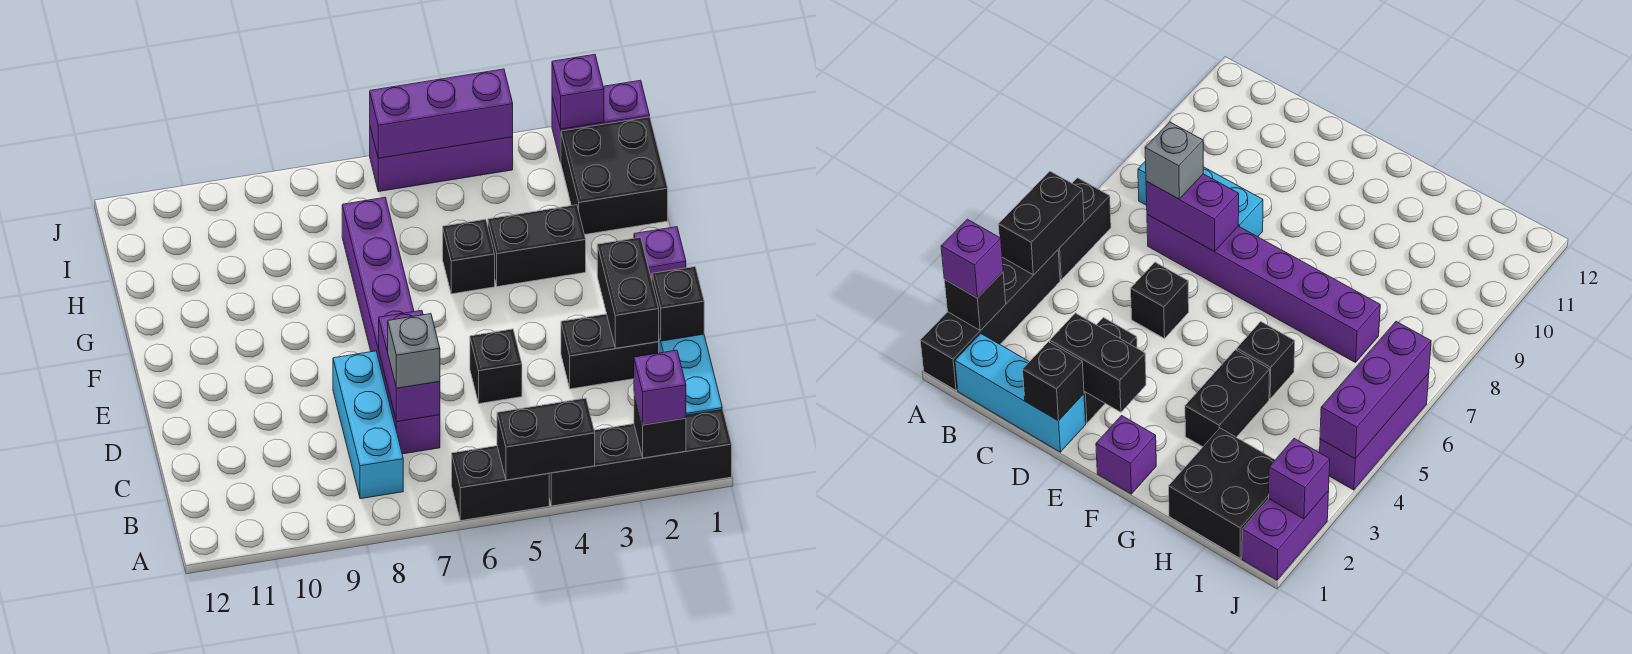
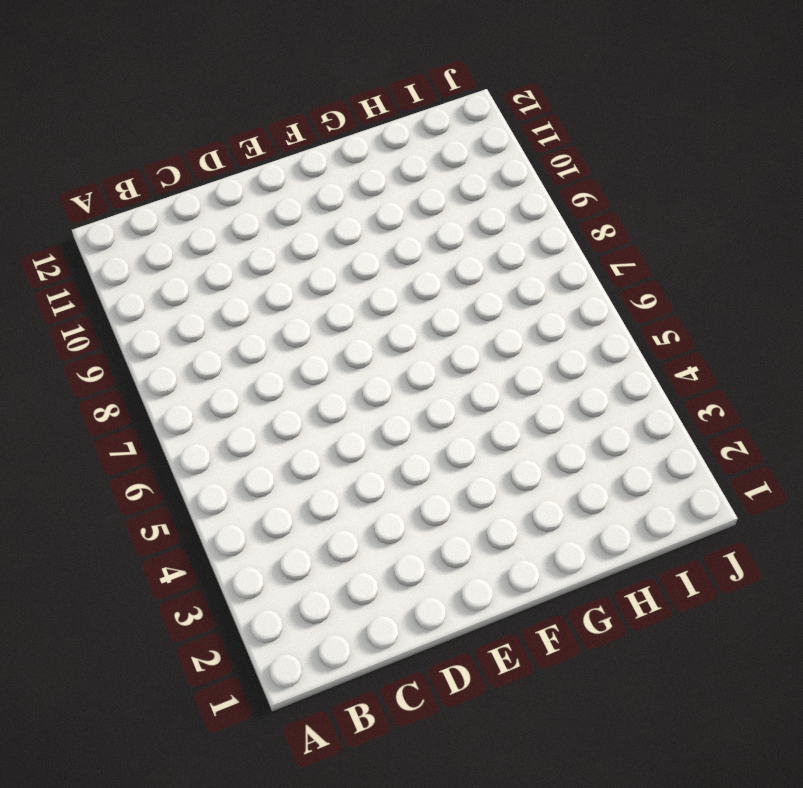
none -> black brick A1:A4 level 1
none -> black brick A5:A6 level 1
none -> cyan brick B1:D1 level 1

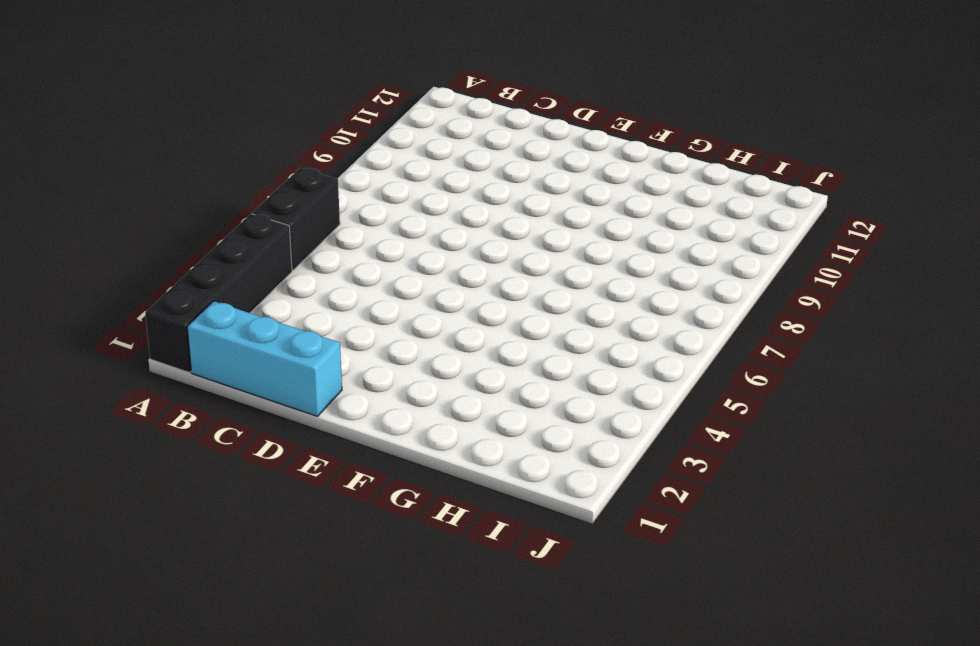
none -> cyan brick B8:D8 level 1
none -> purple brick C7:H7 level 1
none -> black brick D2:D3 level 1

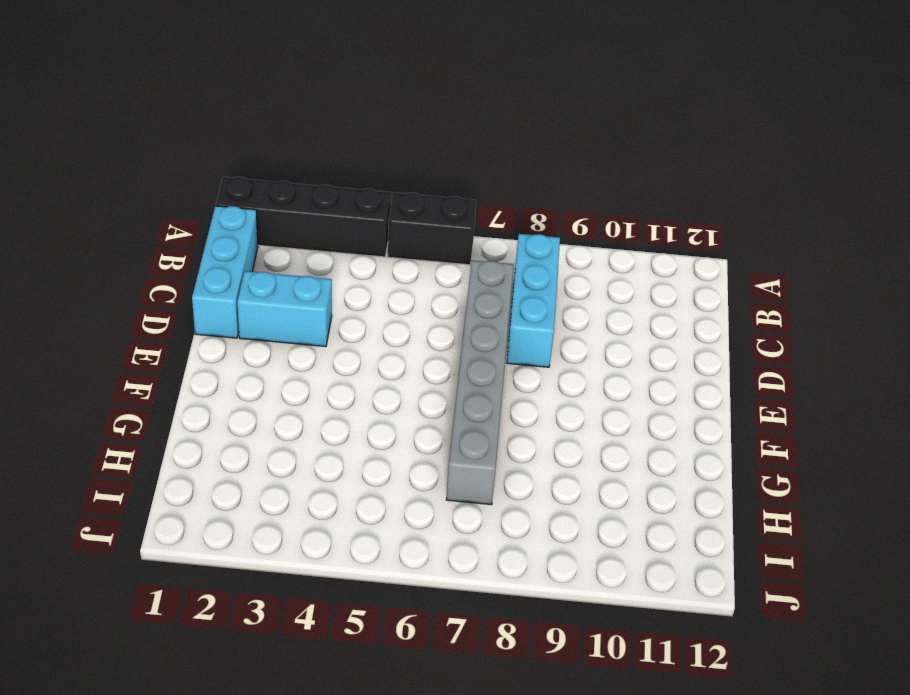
grey brick C7:H7 level 1 -> purple brick C7:H7 level 1
cyan brick D2:D3 level 1 -> black brick D2:D3 level 1
none -> black brick D5 level 1
none -> purple brick F1 level 1
none -> black brick G3:G4 level 1

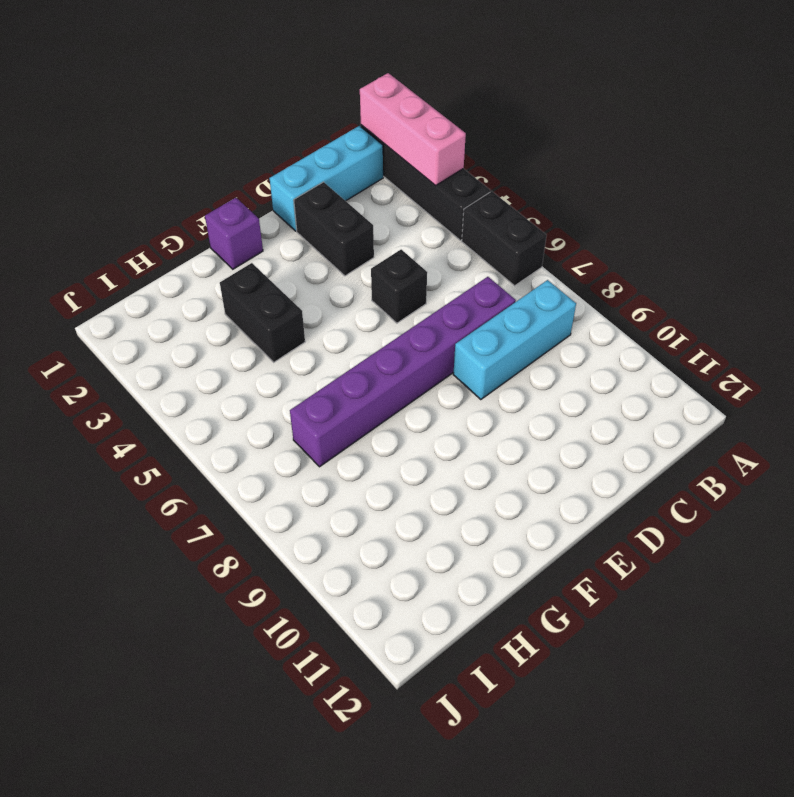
pink brick A1:A3 level 2 -> black brick A2 level 2
none -> black brick G5 level 1
none -> black brick H1:I2 level 1
none -> purple brick J1:J2 level 1

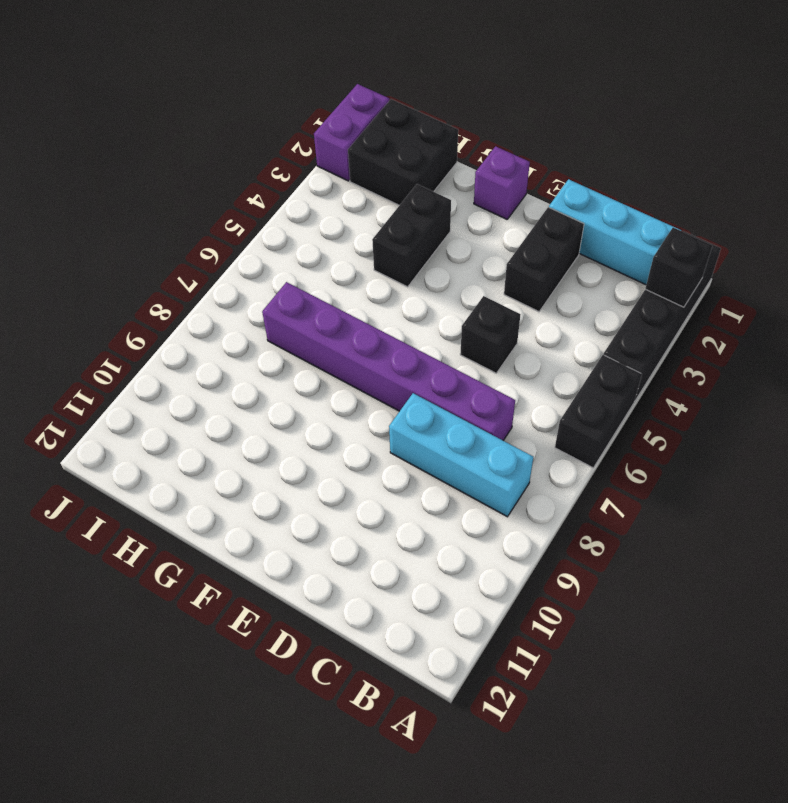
none -> black brick G5 level 1
none -> purple brick J4:J6 level 1
none -> black brick A4:A5 level 2

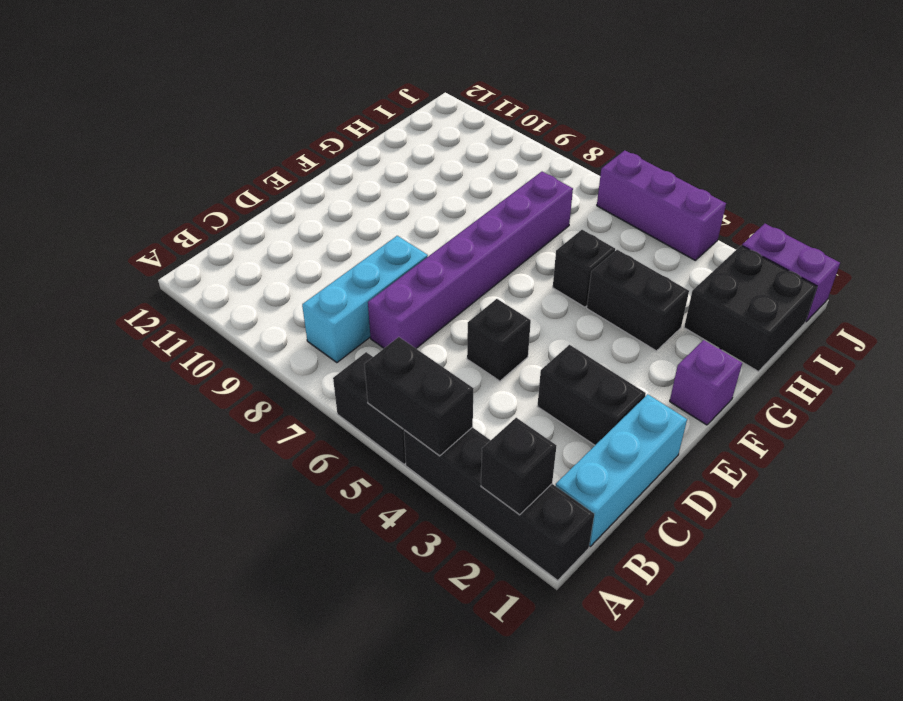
none -> purple brick C7:D7 level 2
none -> black brick D1 level 2
none -> black brick D2:E2 level 2

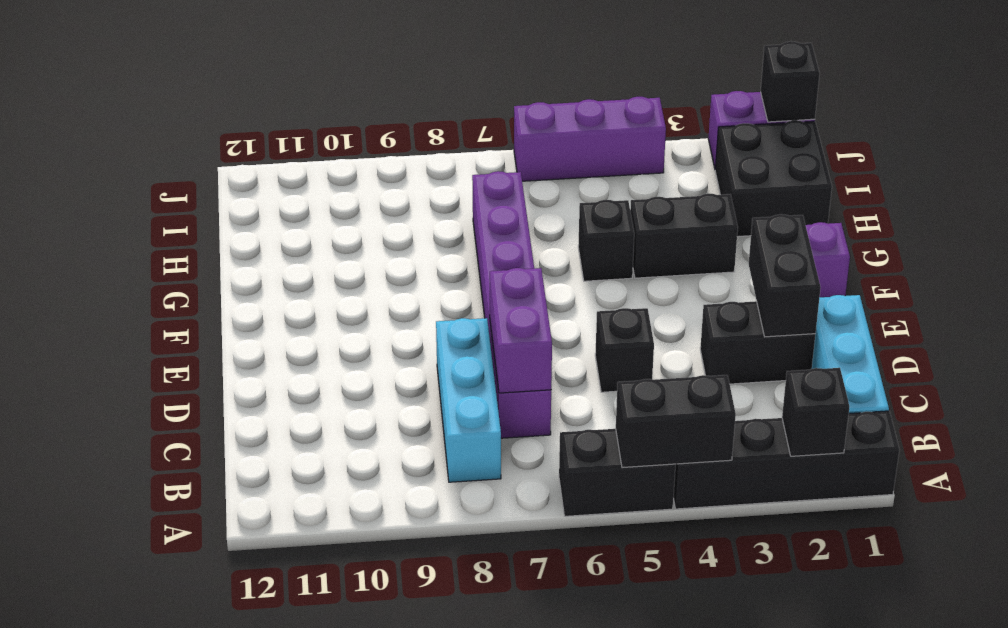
black brick J1 level 2 -> black brick D1 level 2
none -> purple brick J2 level 2
none -> purple brick J4:J6 level 2
none -> purple brick A2 level 3

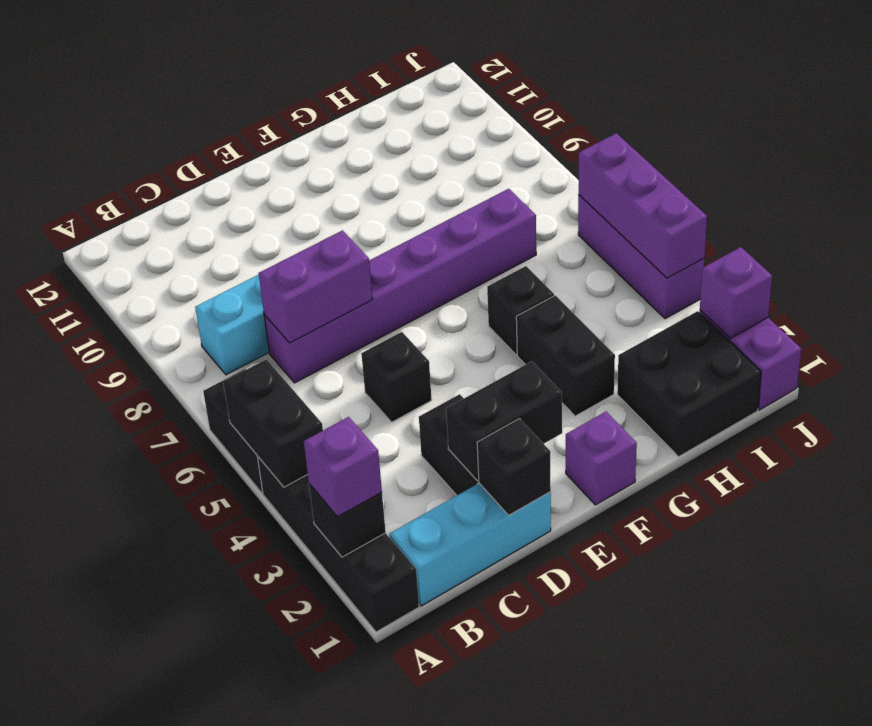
none -> grey brick C7 level 3

